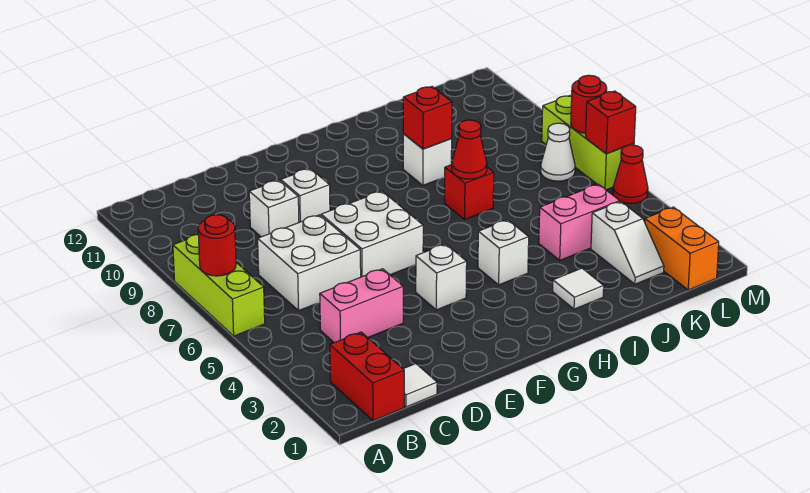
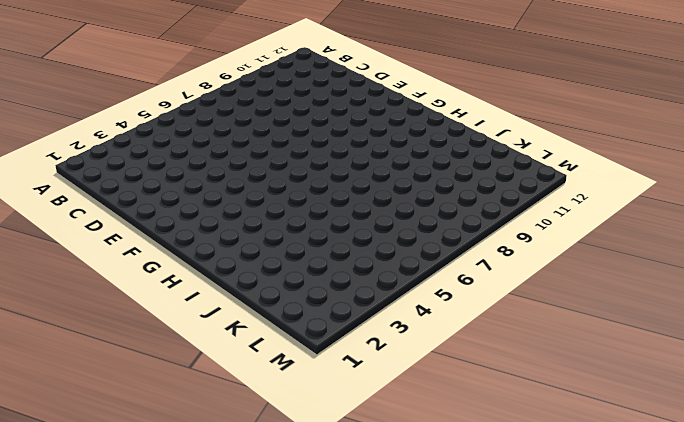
none -> lime brick A6:A8 level 1
none -> red brick B1:B2 level 1
none -> white tile C1 level 1

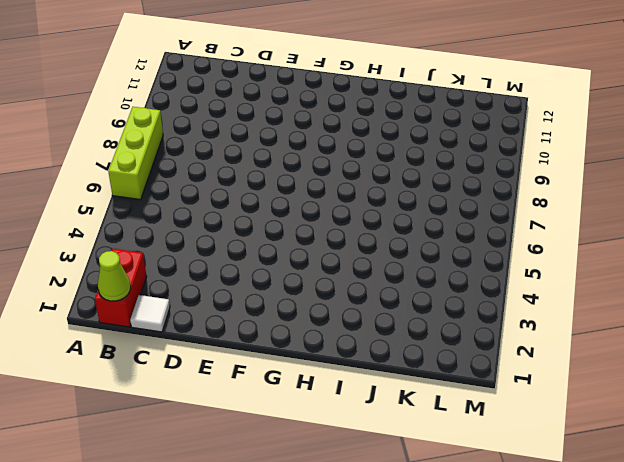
lime cone B1 level 2 -> none
none -> pink brick C4:D4 level 1
none -> white brick C6:D7 level 1
none -> white brick D9 level 1

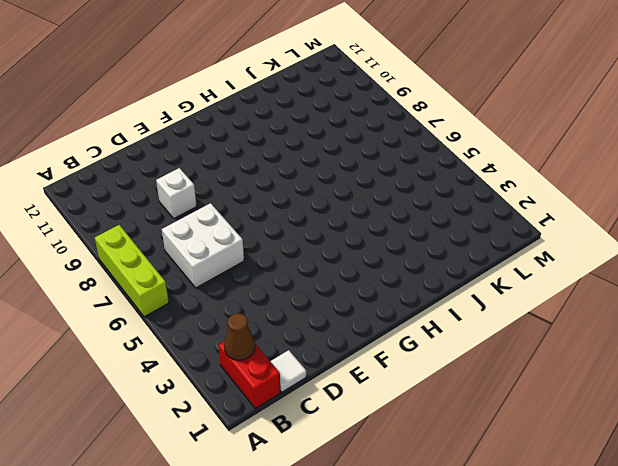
brown cone B2 level 2 -> none
none -> pink brick C4:D4 level 1
none -> white brick E6:F7 level 1
none -> white brick E9 level 1

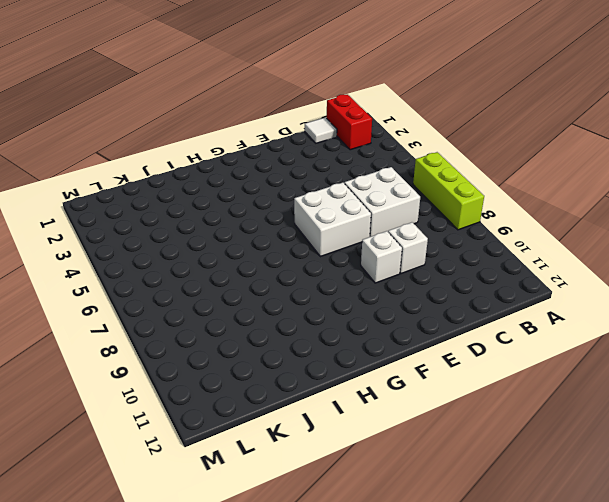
none -> pink brick C4:D4 level 1
none -> white brick F4 level 1
none -> white brick H4 level 1

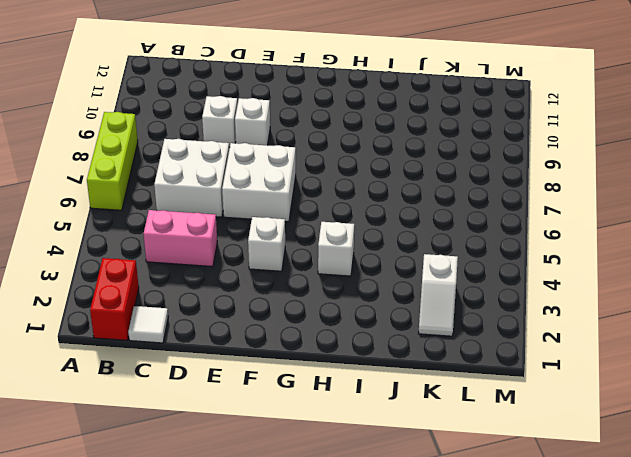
none -> white tile I2 level 1
none -> red brick I7 level 1
none -> white brick I9 level 1

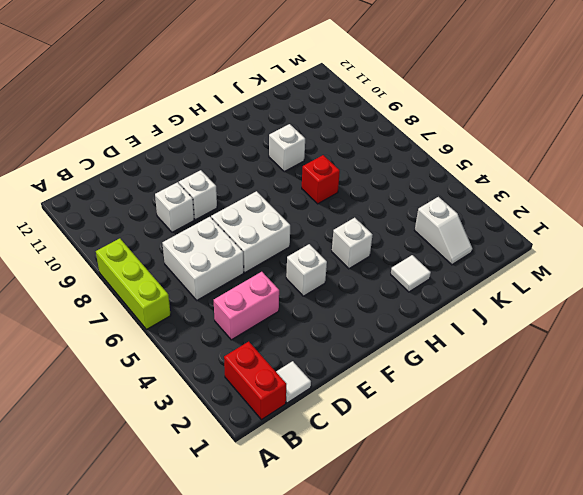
none -> pink brick J4:K4 level 1
none -> orange brick L1:L2 level 1
none -> white cone L7 level 1

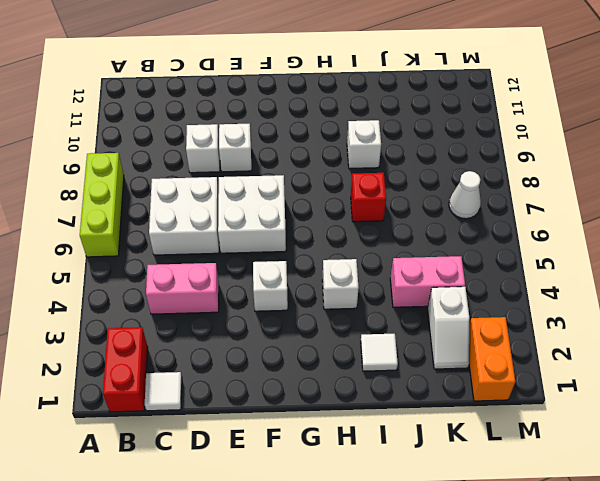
none -> red cone M5 level 1
none -> lime brick M6:M8 level 1
none -> red round brick A7 level 2

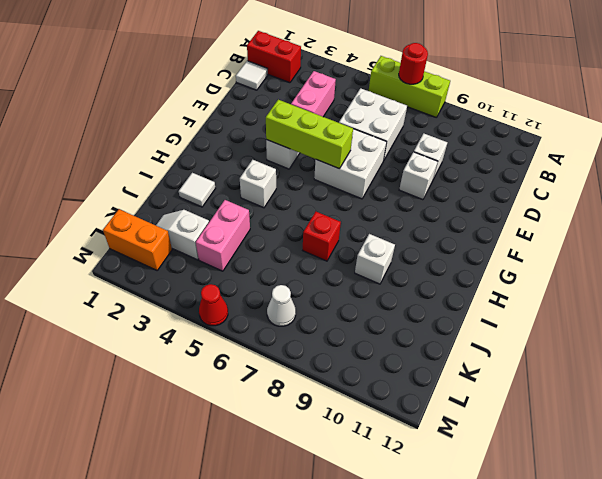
lime brick F4:F6 level 2 -> lime brick M6:M8 level 1
none -> red cone I7 level 2
none -> red brick I9 level 2
none -> red brick M6 level 2

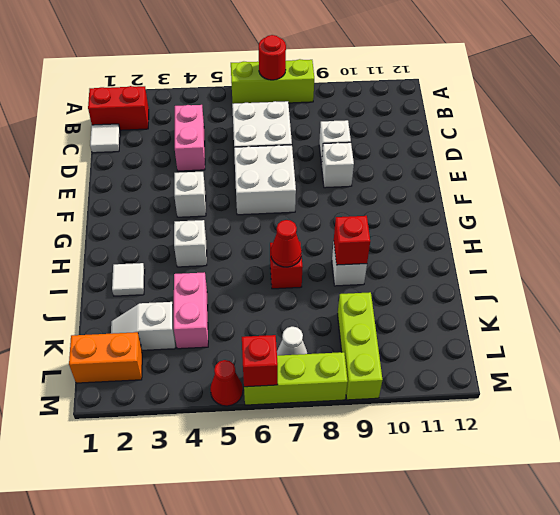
lime brick K9:M9 level 1 -> none
none -> red round brick M7 level 2

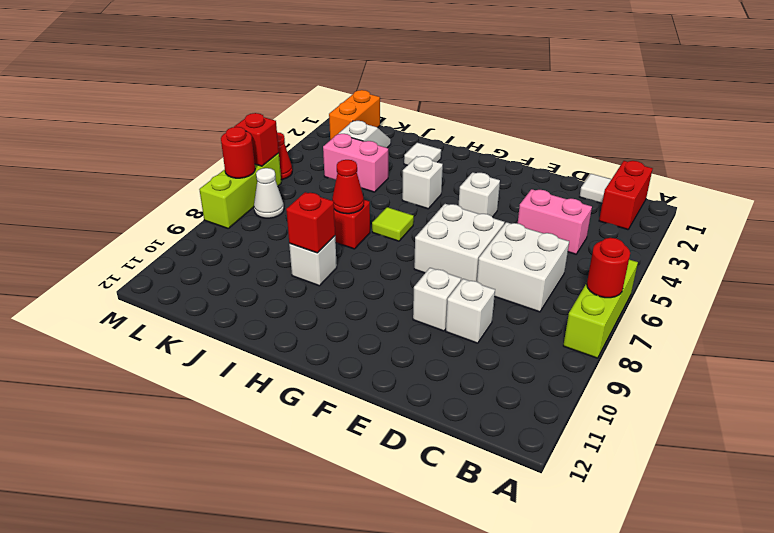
lime tile H6 level 1 -> none

